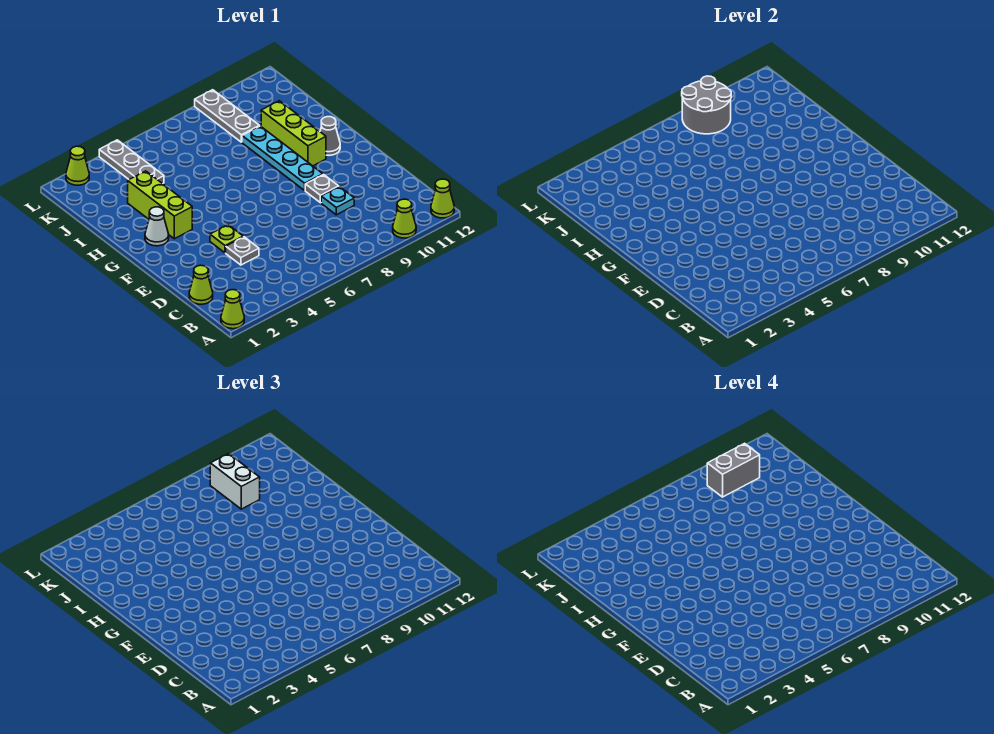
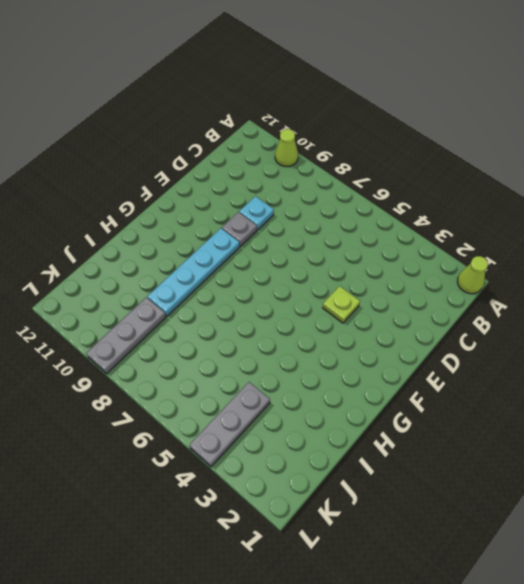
none -> lime cone A12 level 1
none -> lime cone C1 level 1
none -> grey plate D4 level 1

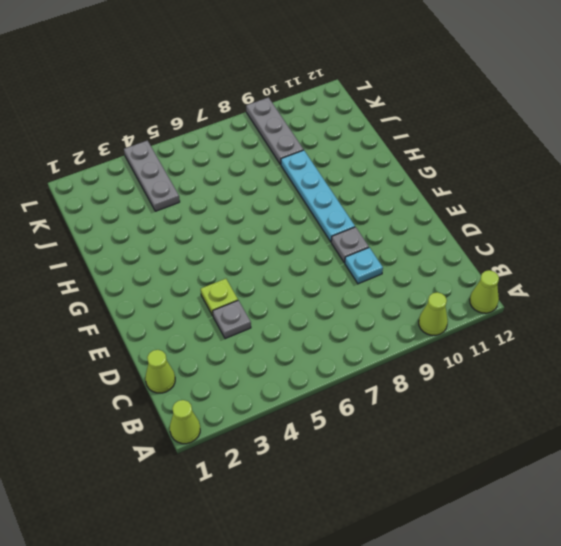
none -> white cone G2 level 1
none -> lime brick G3:I3 level 1
none -> lime brick G10:I10 level 1

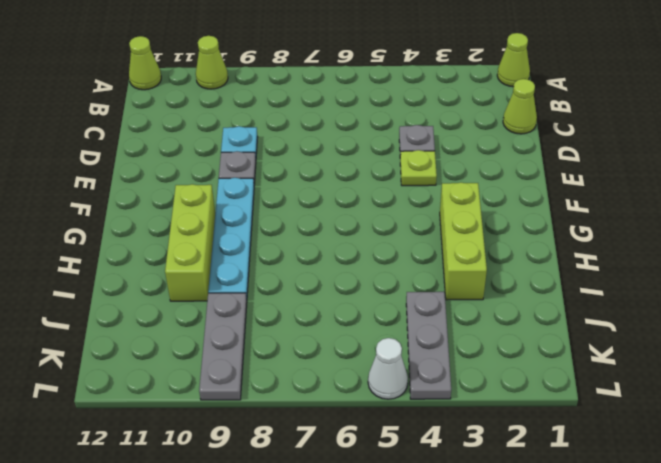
white cone L5 level 1 -> white cone G2 level 1
none -> grey cone G11 level 1
none -> lime cone L2 level 1
none -> grey round brick K8:L9 level 2

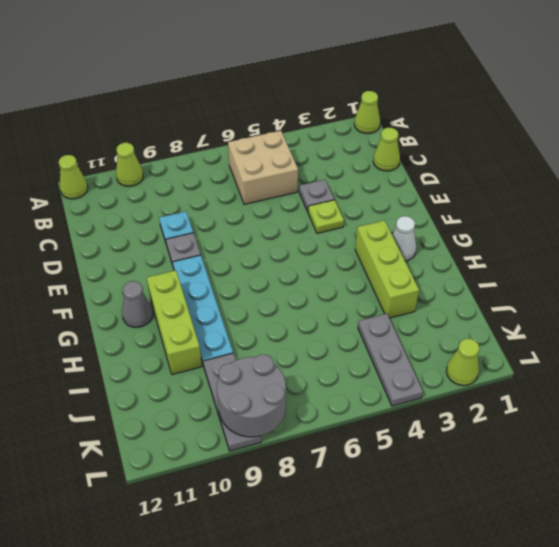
tan brick B5:C6 level 1 -> none
none -> white brick J9:K9 level 3
none -> grey brick K9:K10 level 4

